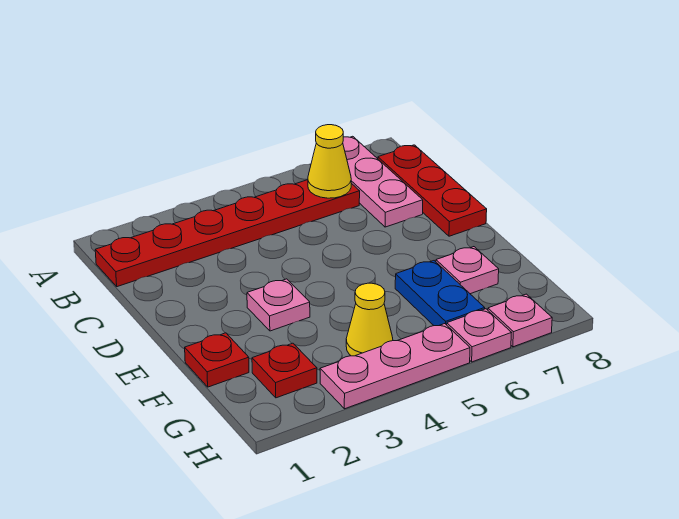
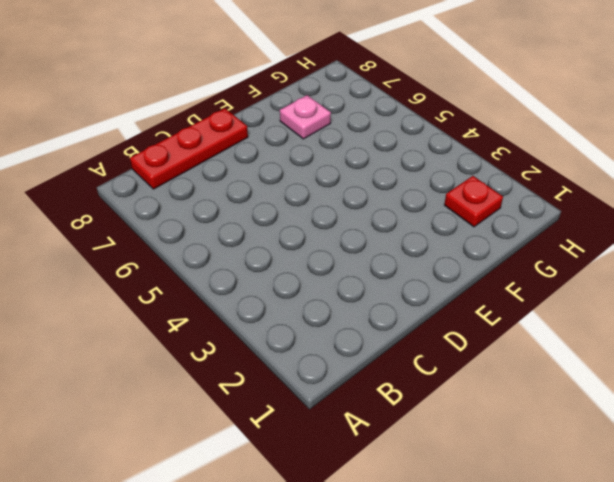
none -> pink plate A7:C7 level 1
none -> red plate B1:B6 level 1
none -> pink plate E3 level 1

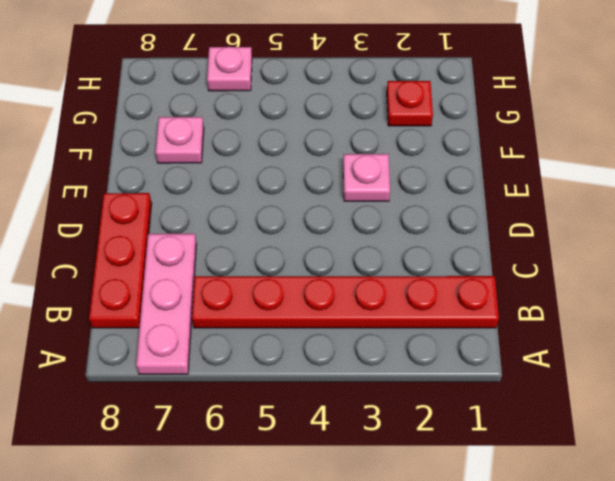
none -> red plate F1 level 1
none -> blue plate F6:G6 level 1
none -> yellow cone G4 level 1

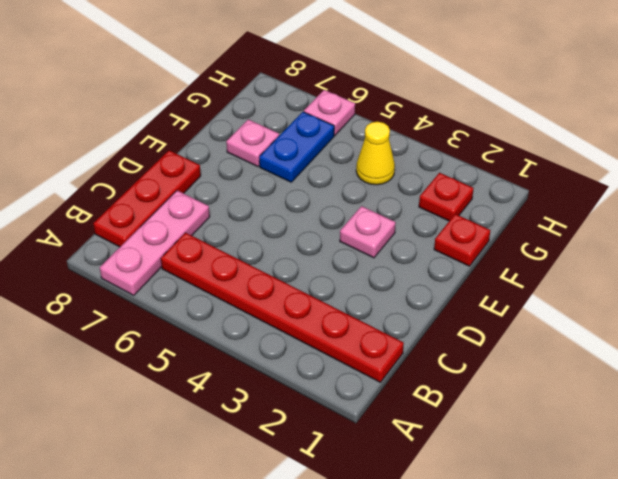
none -> pink plate H3:H5 level 1
none -> pink plate H7 level 1
none -> yellow cone B6 level 2

